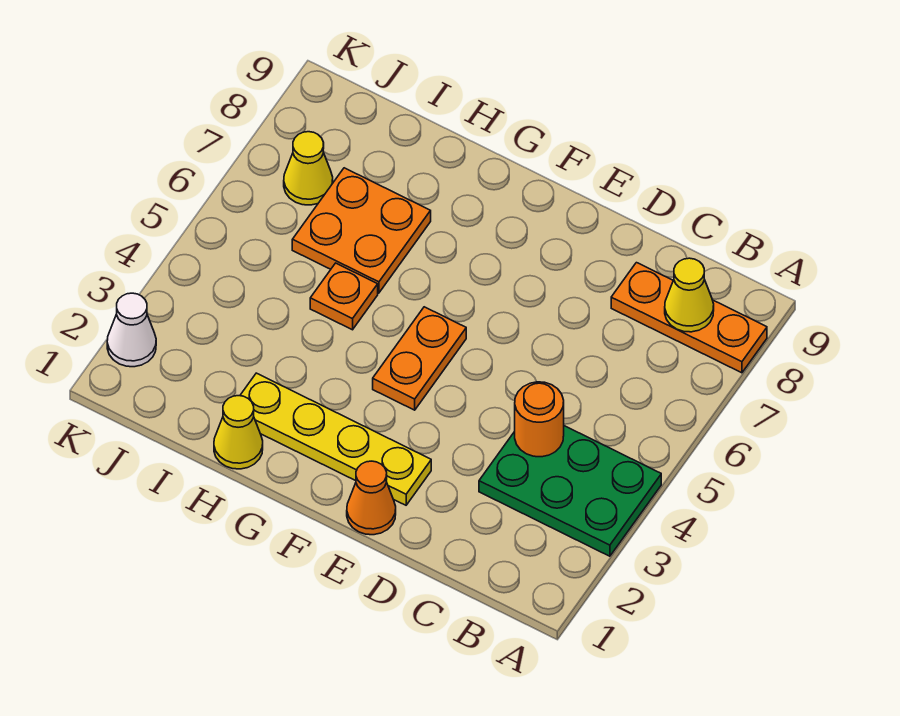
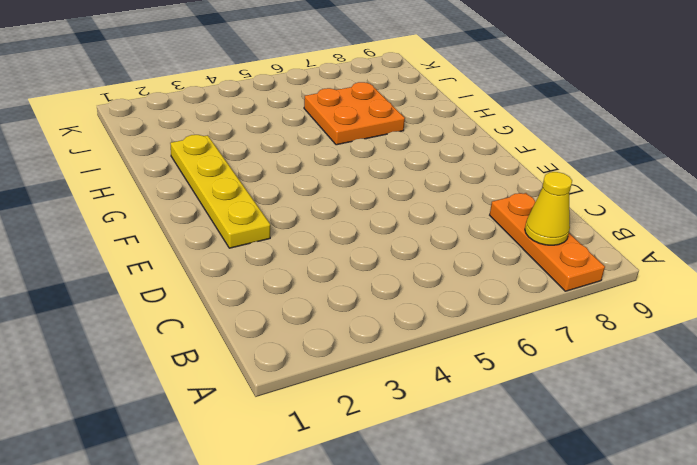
none -> green plate A3:C4 level 1
none -> orange cone E1 level 1
none -> orange plate F4:F5 level 1

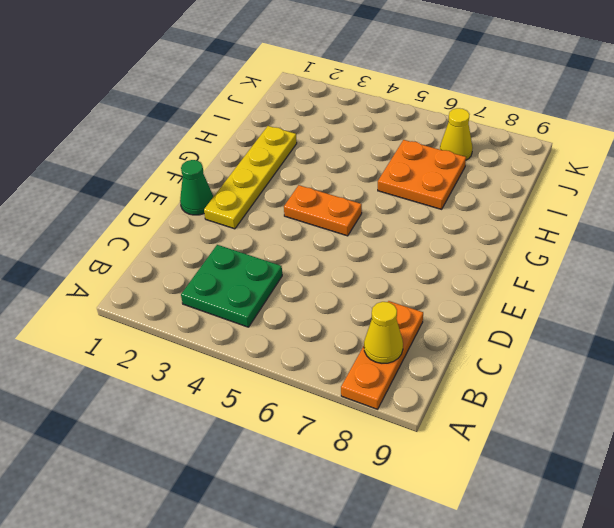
green plate B3:C4 level 1 -> green plate A3:C4 level 1
green cone E1 level 1 -> orange cone E1 level 1
none -> yellow cone H1 level 1
none -> orange plate H5 level 1
none -> white cone K2 level 1

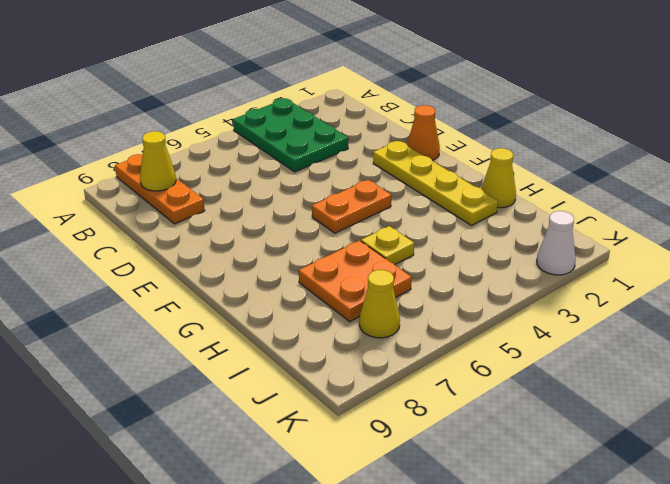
yellow plate H5 level 1 -> orange plate H5 level 1
none -> orange round brick C4 level 2

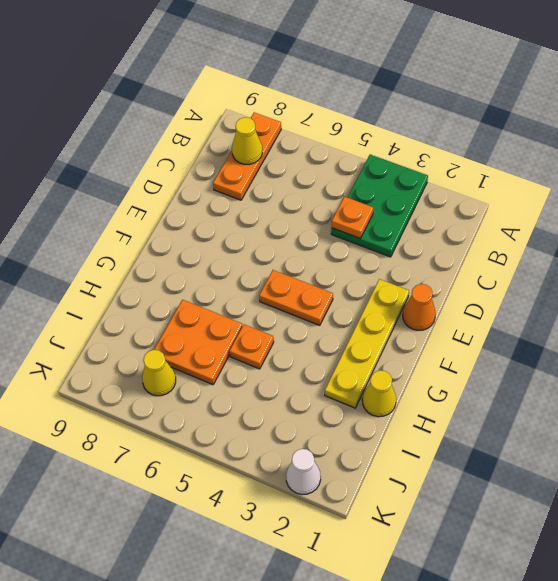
orange plate C4 level 2 -> orange round brick C4 level 2

